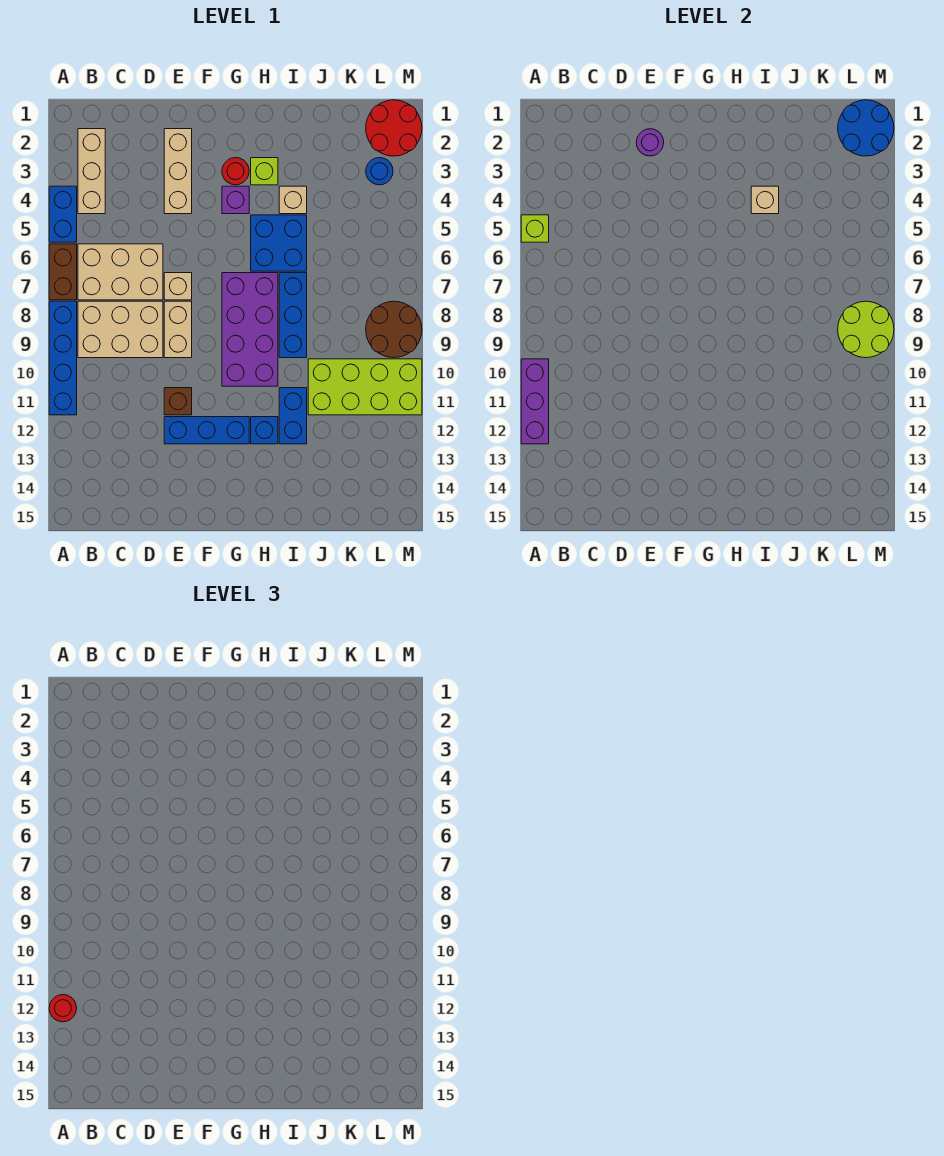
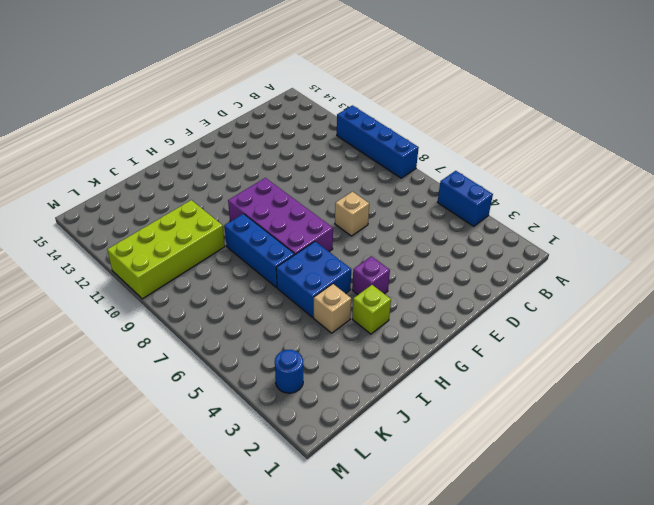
none -> brown brick A6:A7 level 1
none -> tan brick B2:B4 level 1
none -> tan brick B6:D7 level 1
none -> tan brick B8:D9 level 1

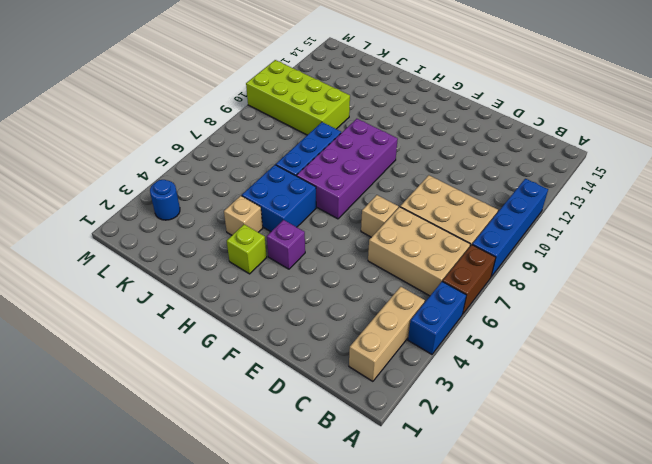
none -> tan brick E2:E4 level 1
none -> tan brick E8:E9 level 1
none -> brown brick E11 level 1
none -> blue brick E12:G12 level 1

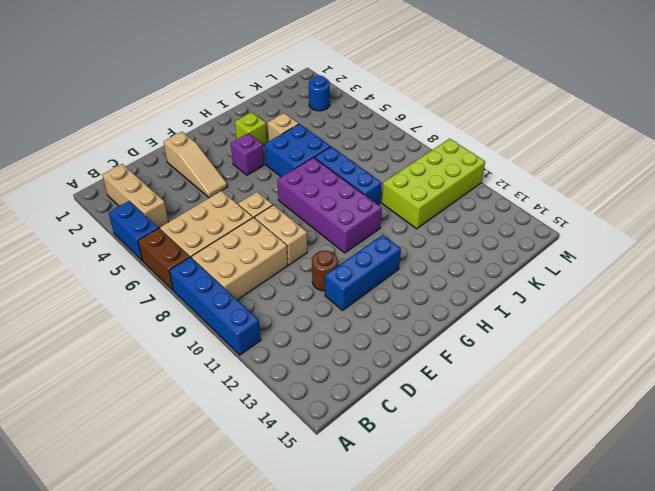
tan slope E2:E4 level 1 top 2 -> tan brick E2:E4 level 1
brown round brick E11 level 1 -> brown brick E11 level 1
none -> red round brick G3 level 1
none -> blue brick H12 level 1
none -> blue brick I11:I12 level 1
none -> red round brick L1:M2 level 1

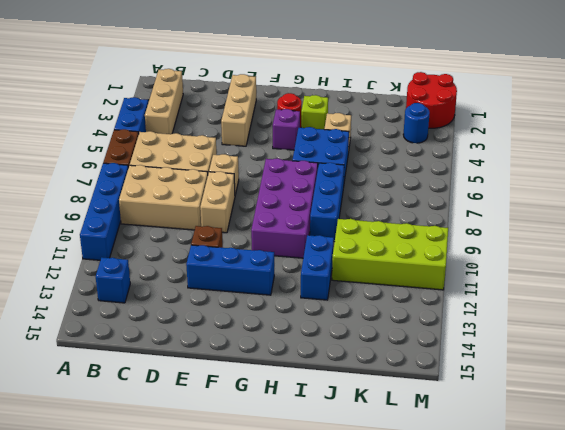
blue brick B13 level 1 -> blue brick H12 level 1
none -> brown round brick L8:M9 level 1
none -> lime brick A5 level 2
none -> purple brick A10:A12 level 2
none -> purple round brick E2 level 2

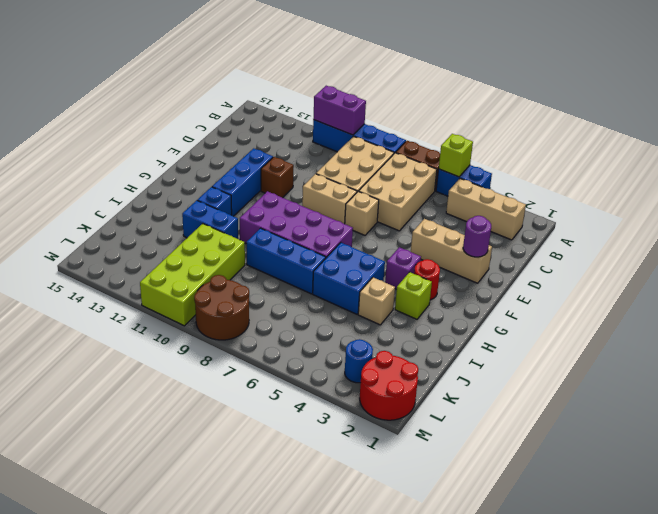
purple brick A10:A11 level 2 -> purple brick A10:A12 level 2
none -> tan brick I4 level 2
none -> blue round brick L1:M2 level 2
none -> lime round brick L8:M9 level 2
none -> red round brick A12 level 3

